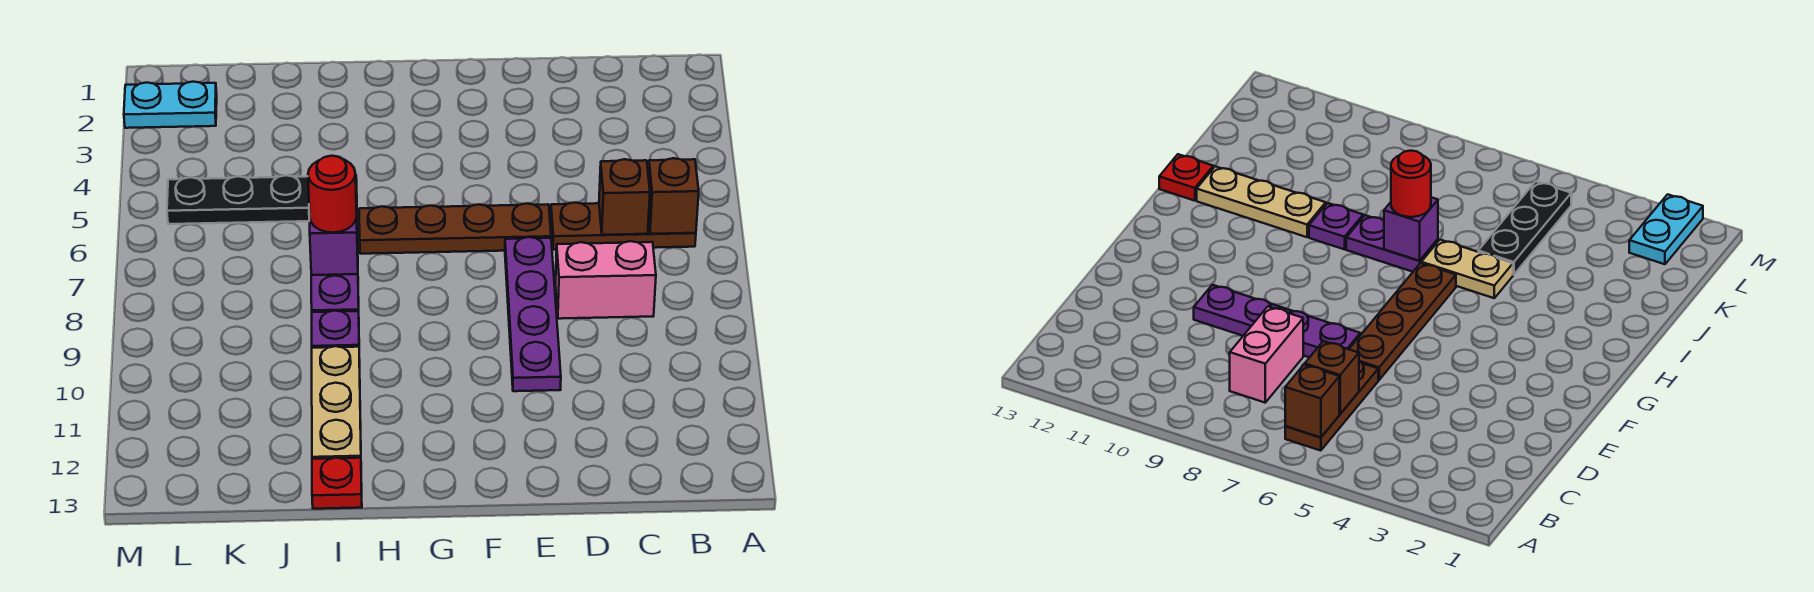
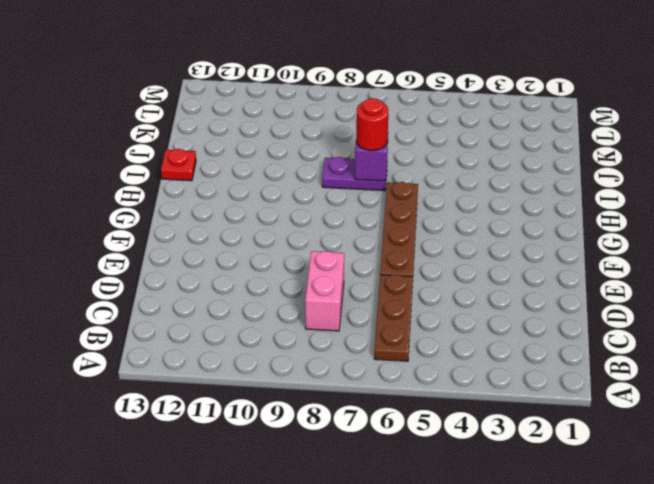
none -> purple plate E7:E10 level 1
none -> tan plate I5:I6 level 1
none -> purple plate I9 level 1

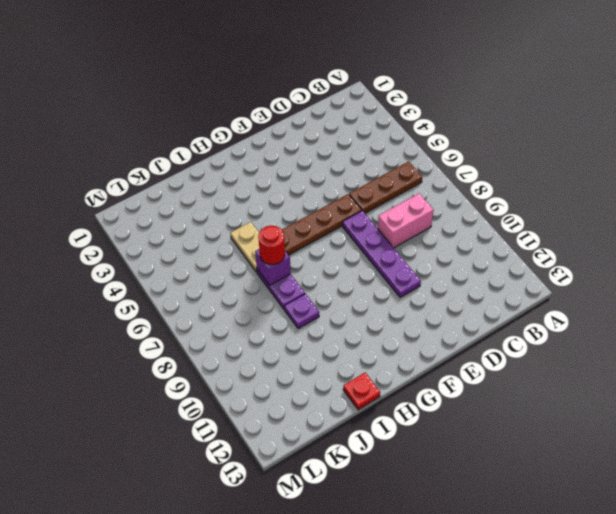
none -> tan plate I10:I12 level 1
none -> black plate J5:L5 level 1
none -> cyan plate L2:M2 level 1

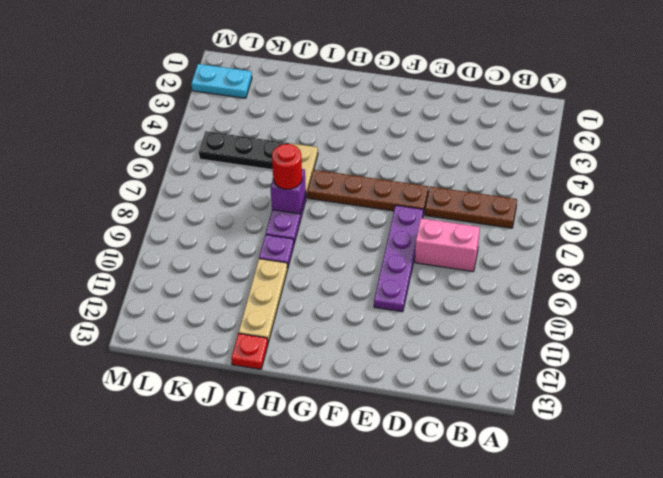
none -> brown brick B6 level 2
none -> brown brick C6 level 2

